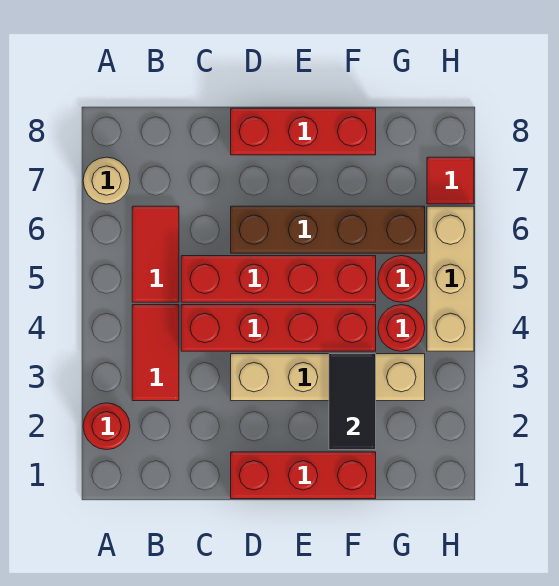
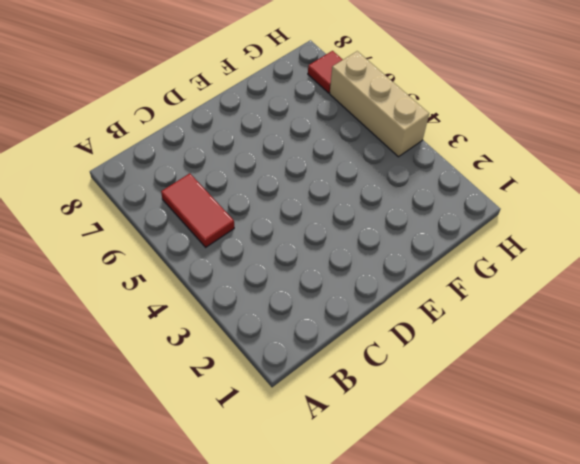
none -> red round brick A2 level 1
none -> tan round brick A7 level 1
none -> red tile B3:B4 level 1

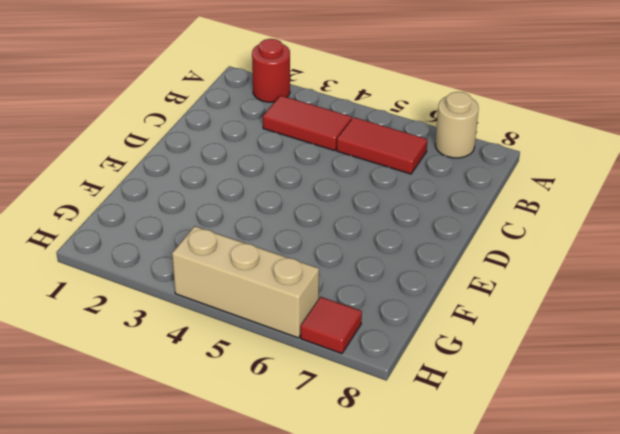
none -> red brick C4:F4 level 1
none -> red brick C5:F5 level 1
none -> red brick D1:F1 level 1

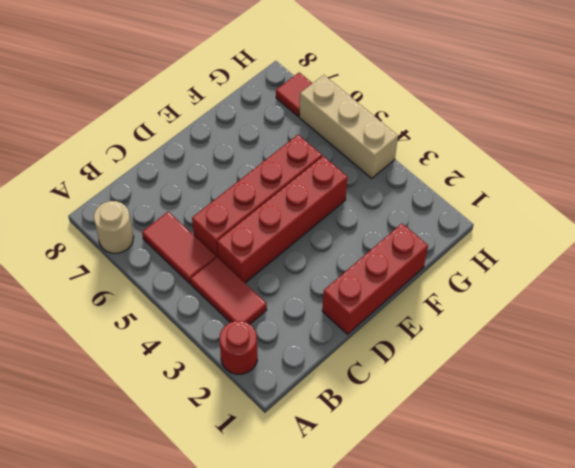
none -> tan brick D3:G3 level 1
none -> brown brick D6:G6 level 1
none -> red brick D8:F8 level 1

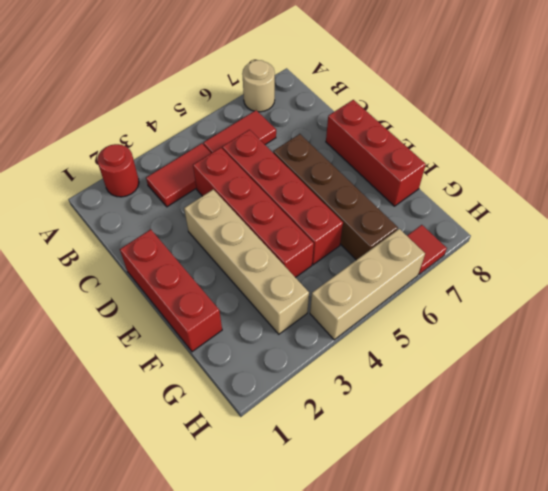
none -> red round brick G4 level 1
none -> red round brick G5 level 1
none -> black tile F2:F3 level 2

